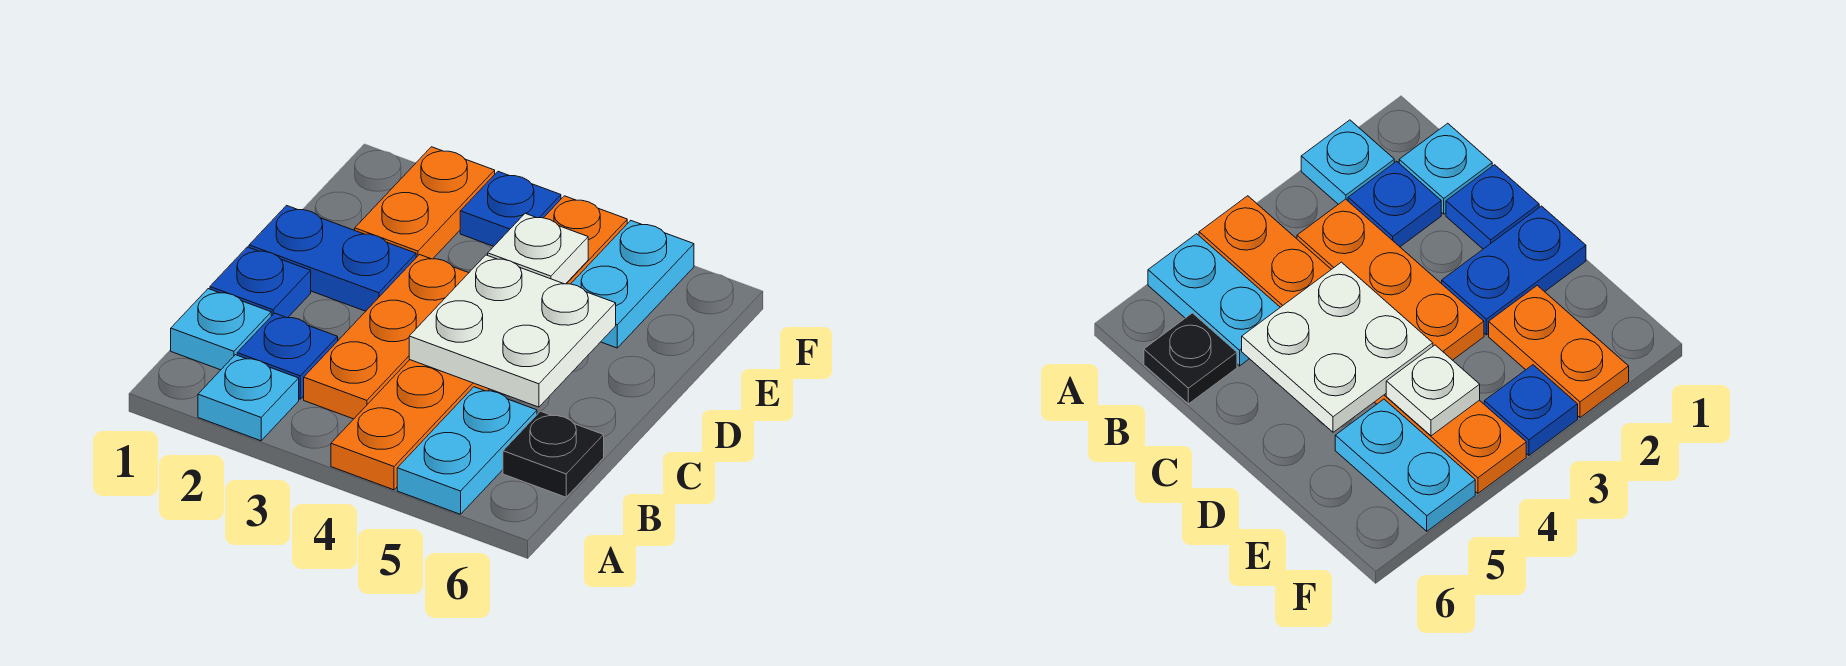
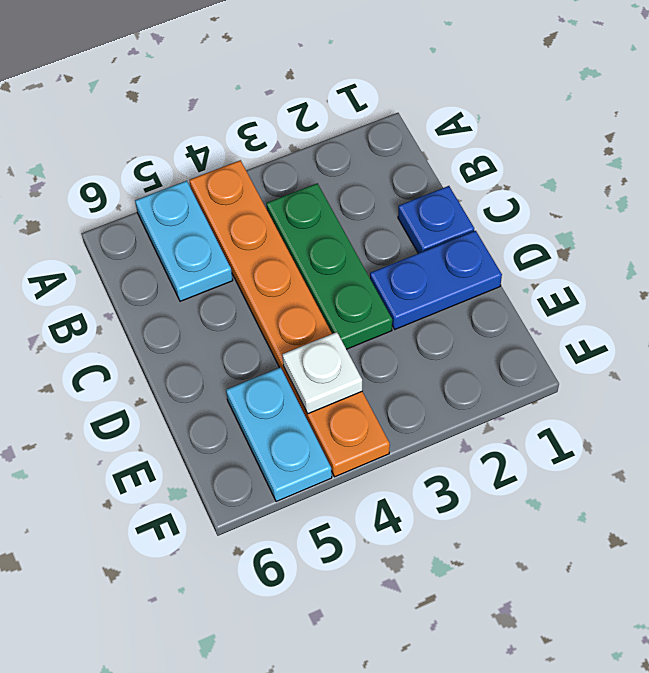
green plate B3:D3 level 1 -> orange plate B3:D3 level 1
none -> cyan plate A2 level 1
none -> cyan plate B1 level 1
none -> blue plate B2 level 1

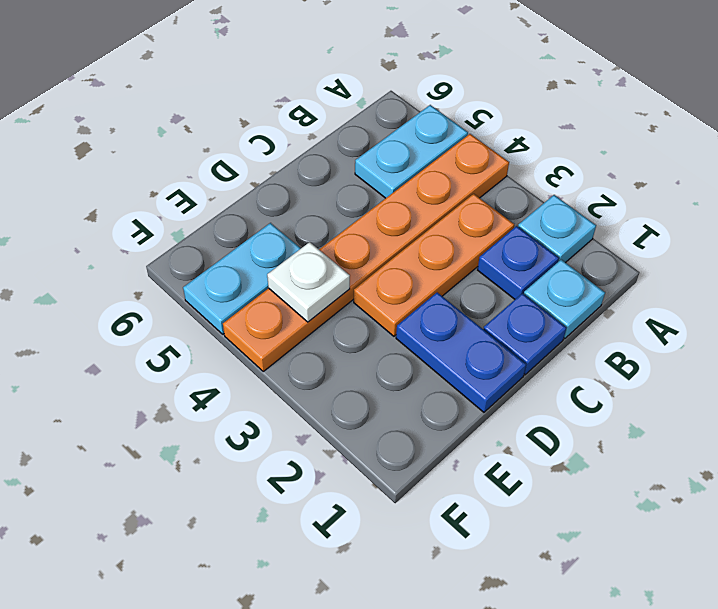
none -> black plate B6 level 1
none -> orange plate E2:F2 level 1
none -> blue plate F3 level 1

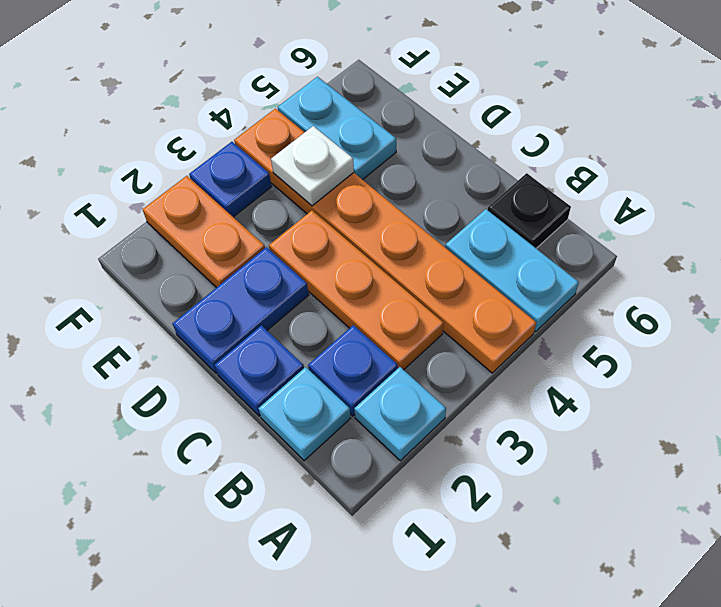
none -> white plate C4:D5 level 2

